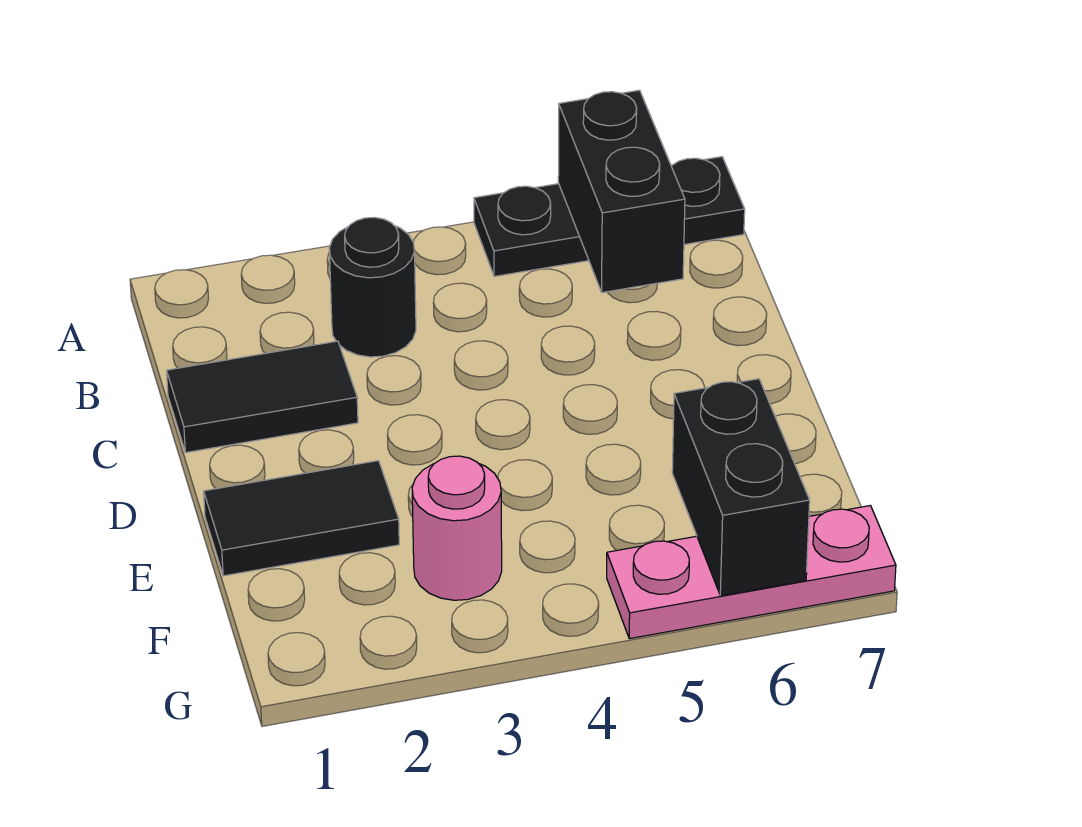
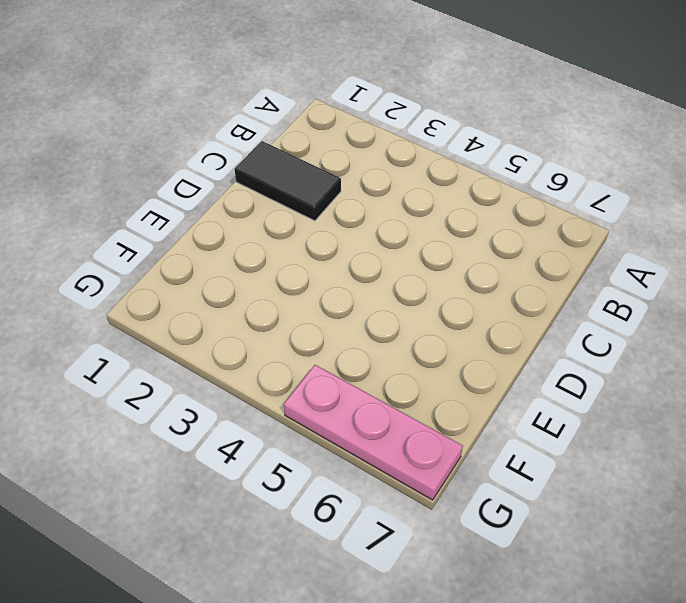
none -> black plate A5:A7 level 1
none -> black round brick B3 level 1

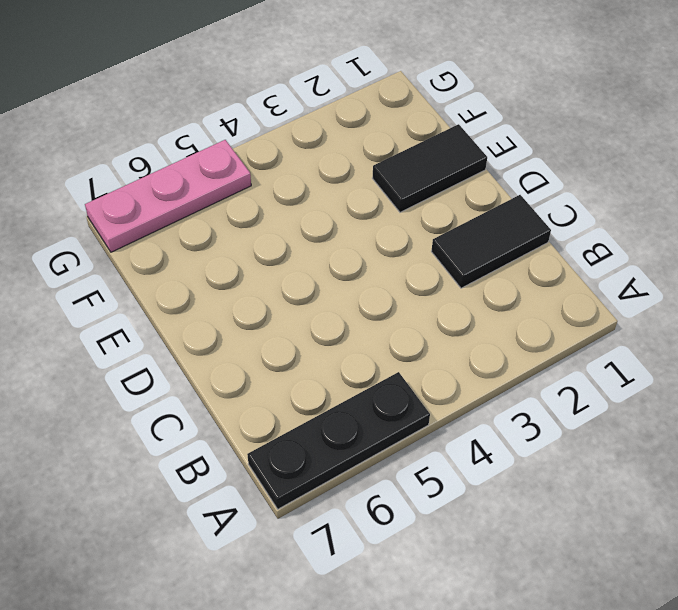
none -> black round brick B3 level 1
none -> pink round brick F3 level 1

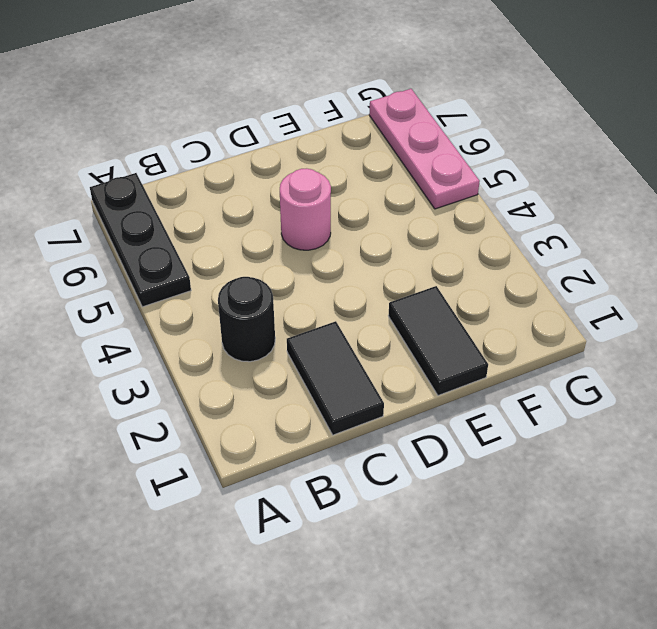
pink round brick D5 level 1 -> pink round brick F3 level 1
none -> black brick A6:B6 level 2
none -> black brick F6:G6 level 2

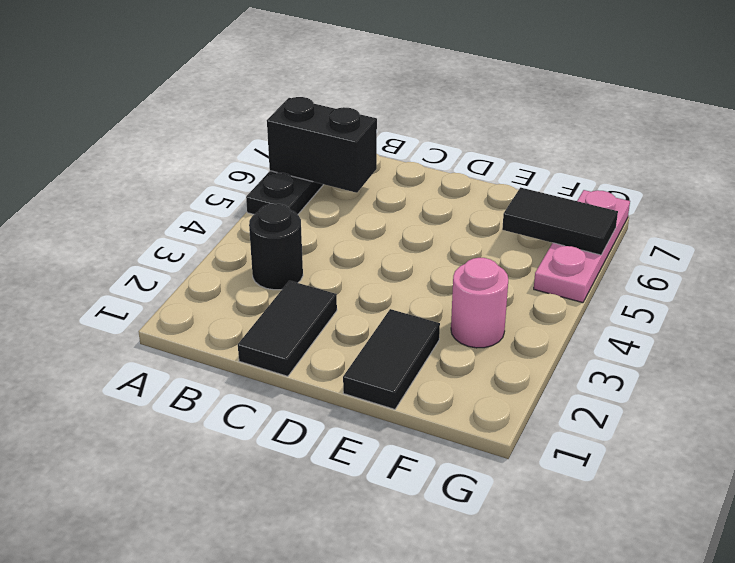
black tile F6:G6 level 2 -> black brick F6:G6 level 2

